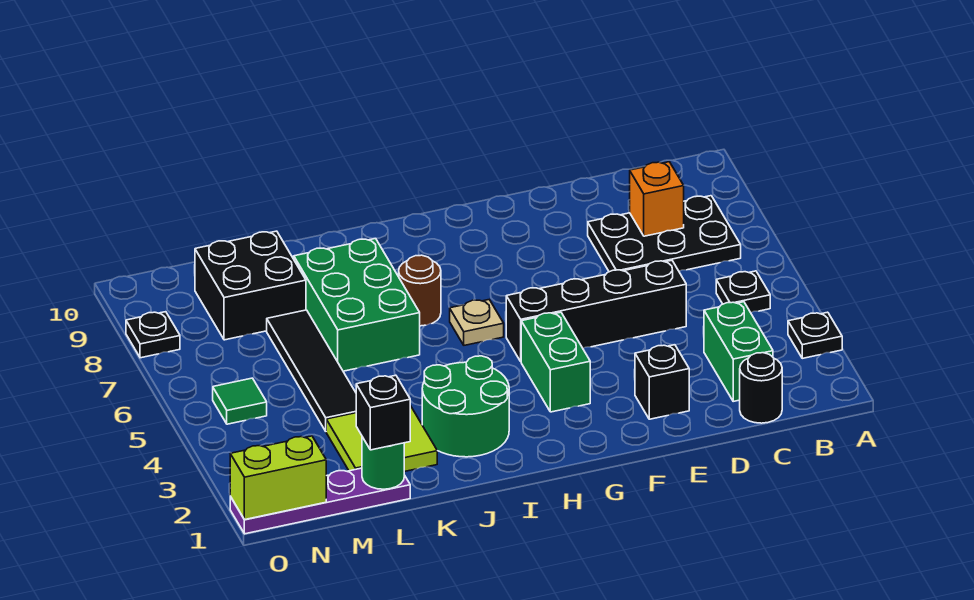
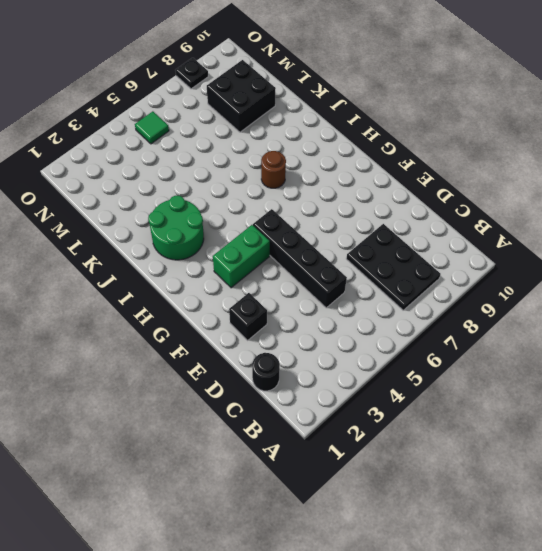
none -> black plate A3 level 1
none -> black plate B5 level 1
none -> green brick C2:C3 level 1

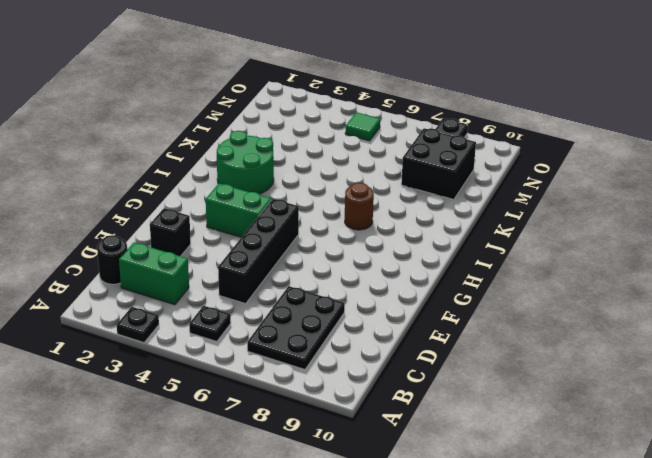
none -> tan plate H6 level 1
none -> green brick J6:K8 level 1
none -> lime tile K2:L3 level 1

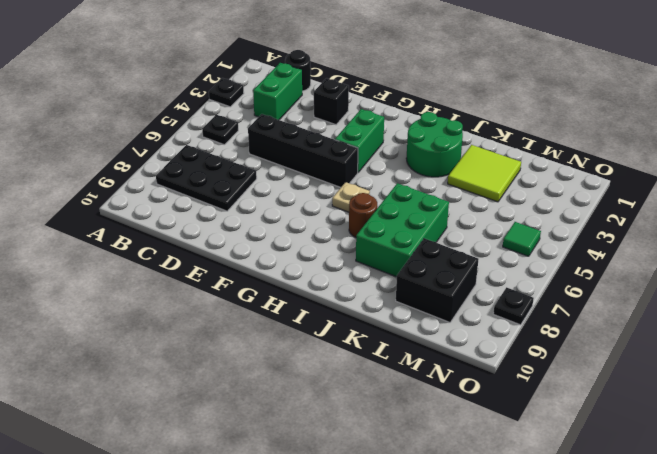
none -> purple plate L1:O1 level 1
none -> black tile L4:L7 level 1
none -> orange brick C8 level 2

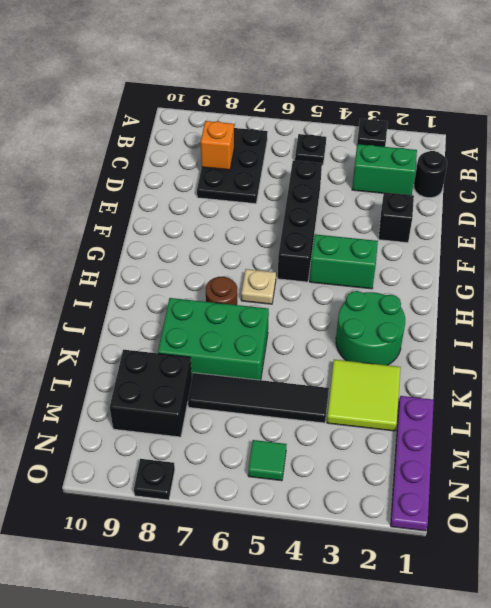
none -> green round brick L1 level 2
none -> lime brick N1:O1 level 2
none -> black brick L1 level 3

